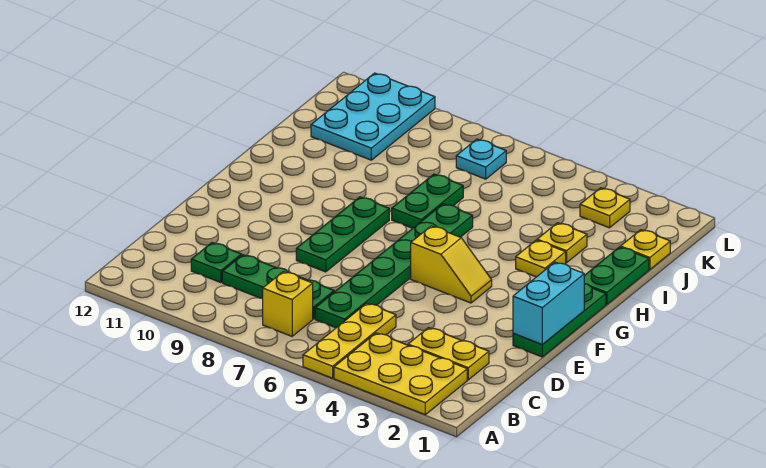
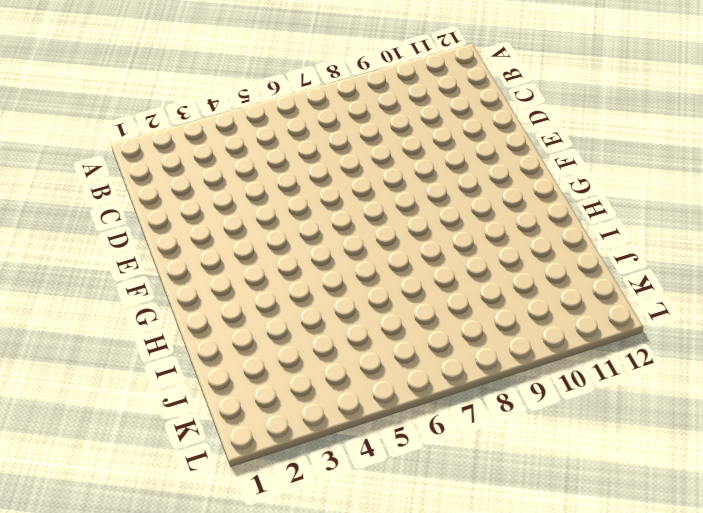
none -> yellow plate A2:B4 level 1
none -> yellow plate A5:C5 level 1
none -> yellow brick B7 level 1

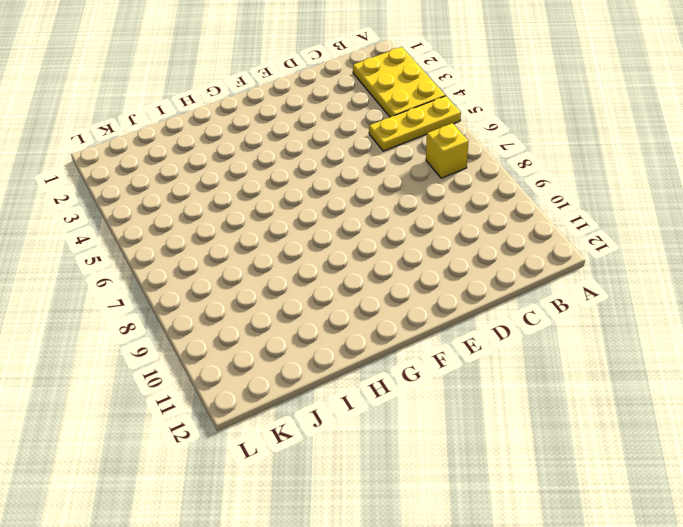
none -> yellow plate C2:C3 level 1
none -> green plate C6:H6 level 1
none -> green plate C7:C9 level 1

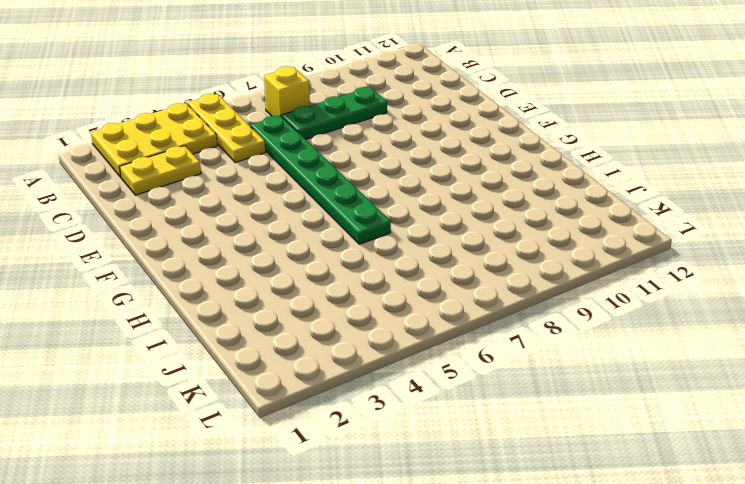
none -> green plate C10 level 1
none -> green plate E1:G1 level 1
none -> green plate E8:G8 level 1

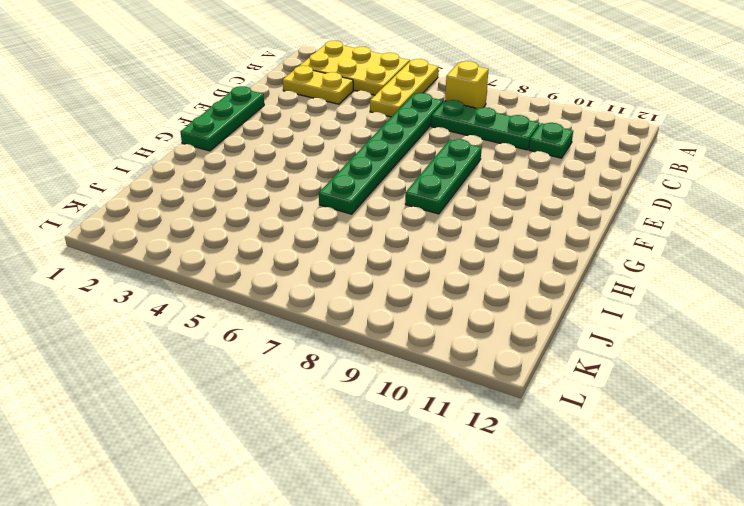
none -> yellow slope F4:F5 level 1 top 5
none -> green plate H1:I1 level 1
none -> yellow plate H3 level 1

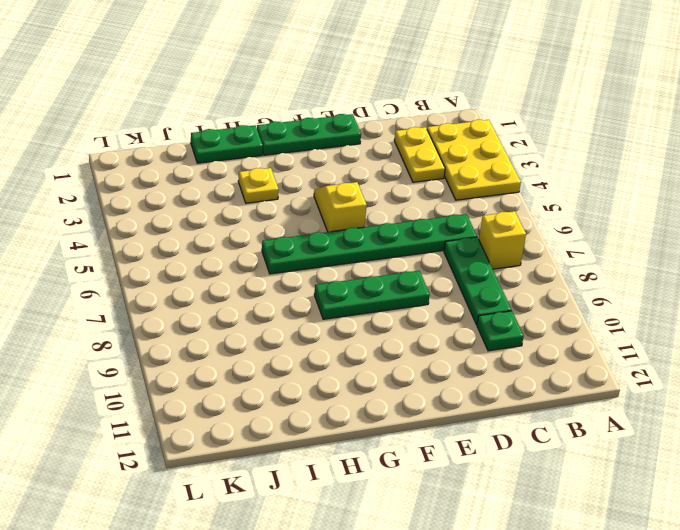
none -> yellow plate A5:C5 level 1
none -> green plate H7:I7 level 1
none -> yellow plate I3 level 1

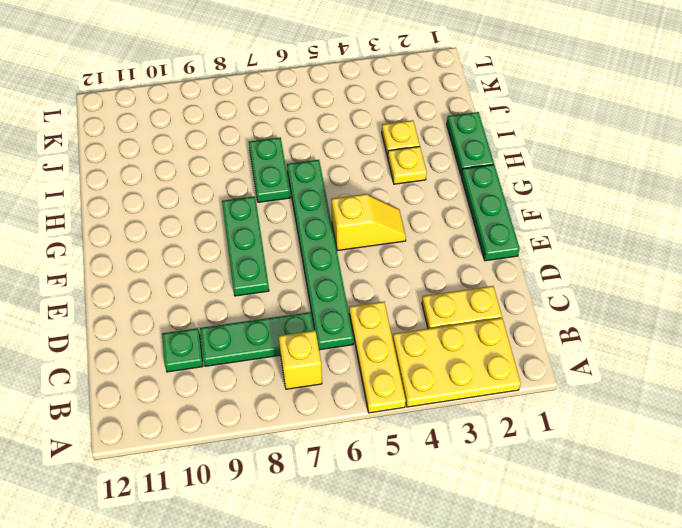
none -> yellow plate J1 level 1
none -> cyan plate J10:L11 level 1
none -> yellow plate K3 level 1

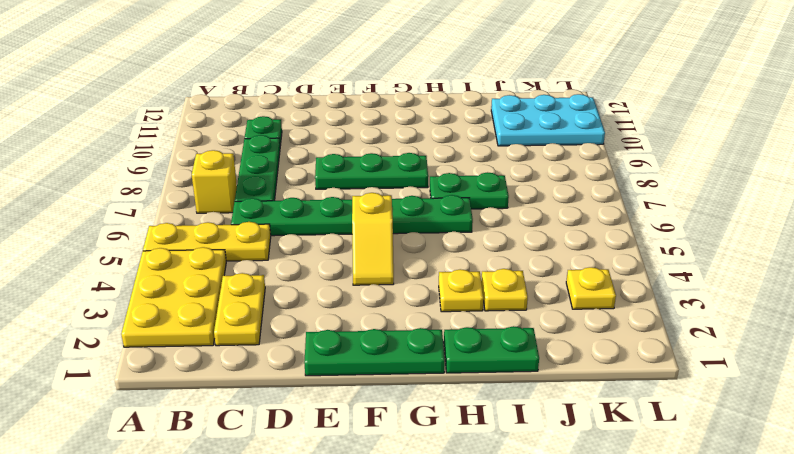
none -> yellow plate J1 level 1
none -> cyan plate K7 level 1
none -> cyan brick E1:F1 level 2

